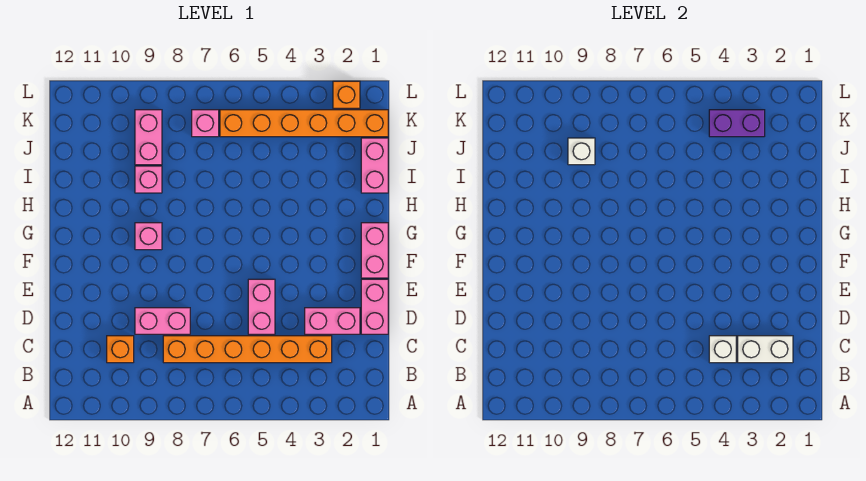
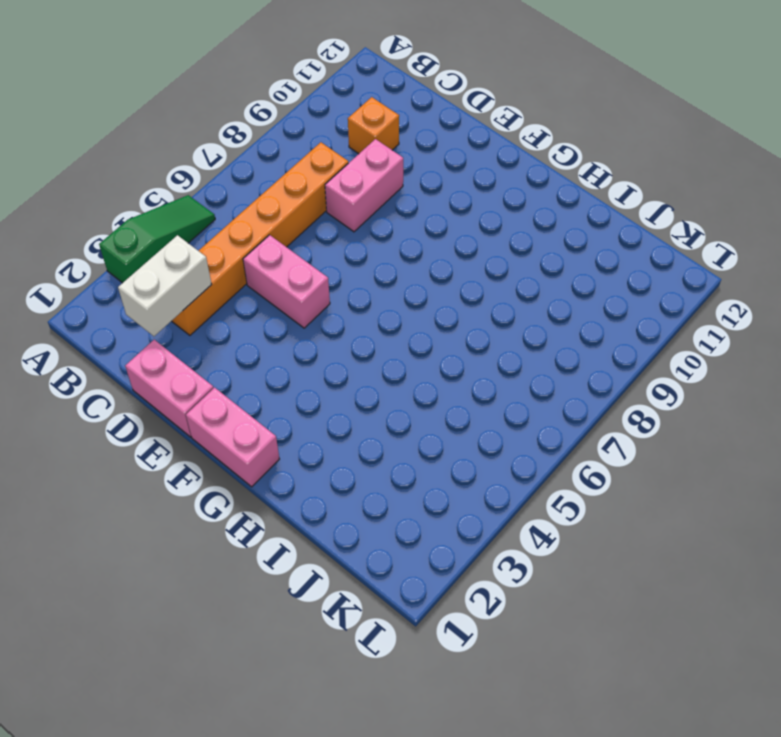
green slope A3:A5 level 1 top 3 -> none
none -> pink brick D2:D3 level 1
none -> pink brick G9 level 1
none -> pink brick I1:J1 level 1

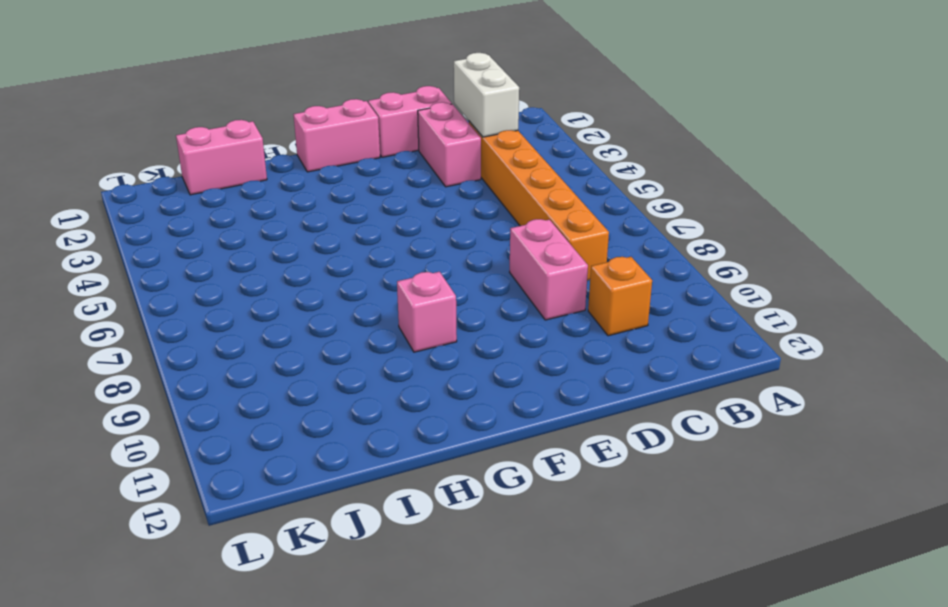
none -> pink brick D5:E5 level 1
none -> pink brick I9 level 1
none -> pink brick J9:K9 level 1

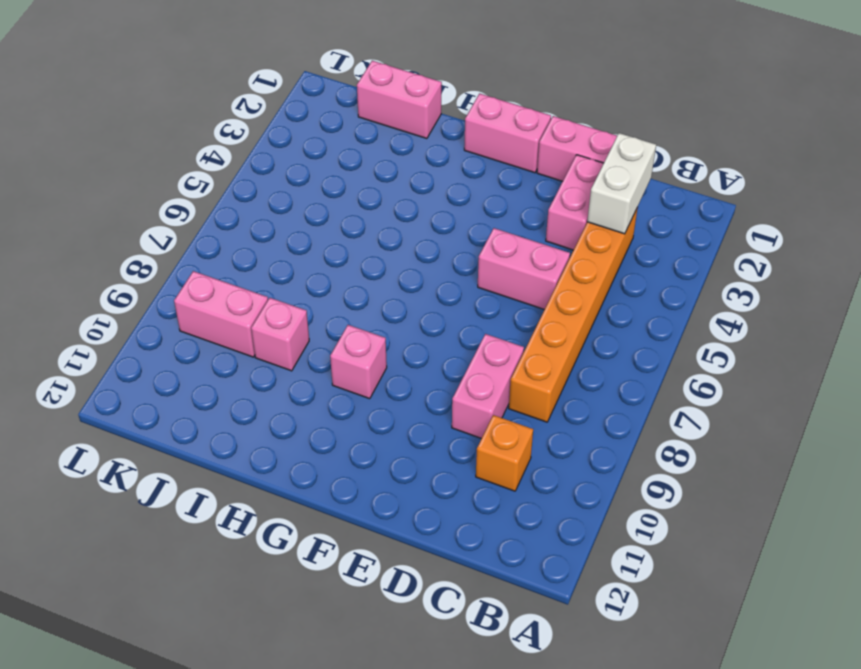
none -> orange brick K1:K6 level 1
none -> pink brick K7 level 1
none -> orange brick L2 level 1

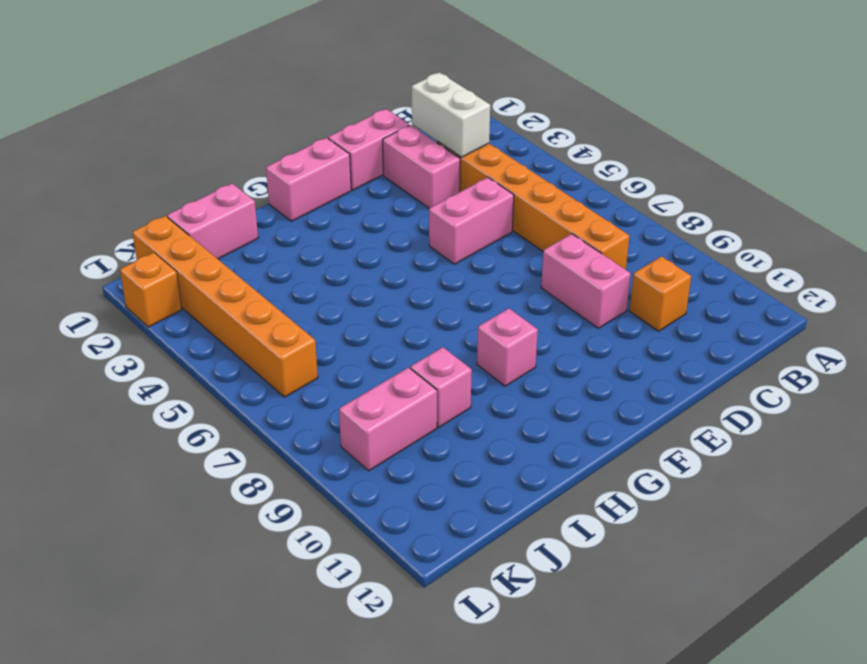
none -> pink brick K7 level 1
none -> white brick C4 level 2
none -> white brick J9 level 2

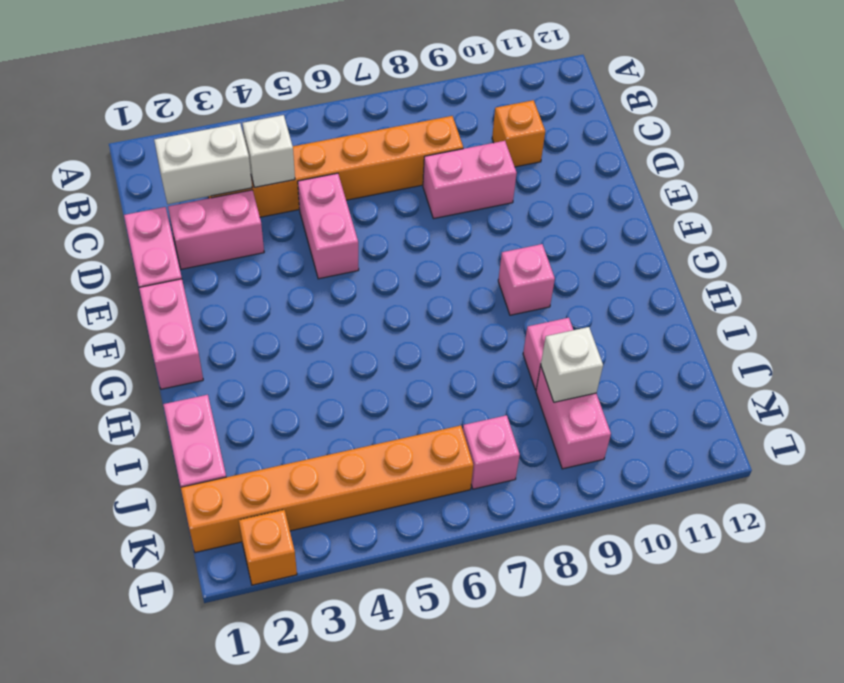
none -> purple brick K3:K4 level 2

